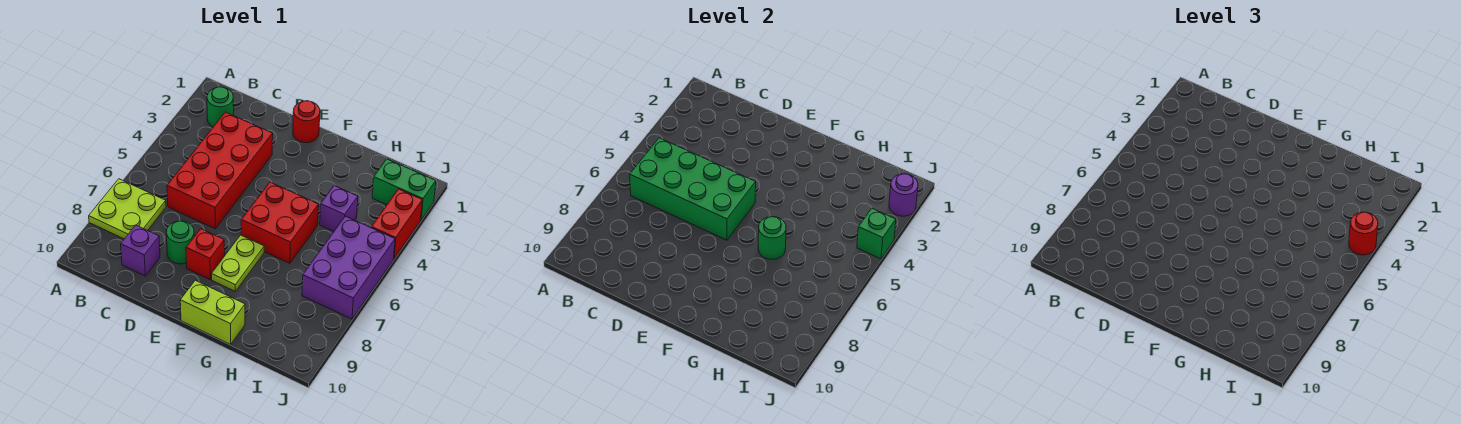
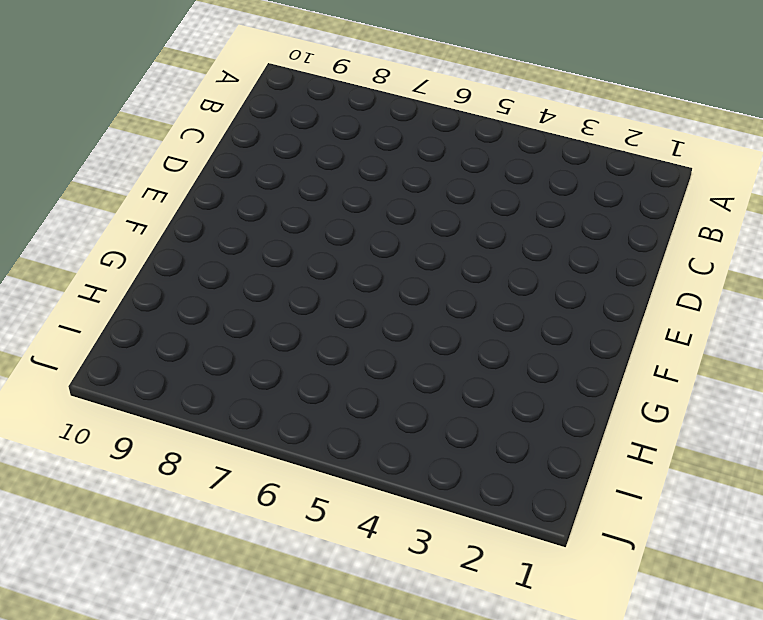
none -> lime plate A7:B8 level 1
none -> green round brick B2 level 1
none -> red brick C3:D6 level 1

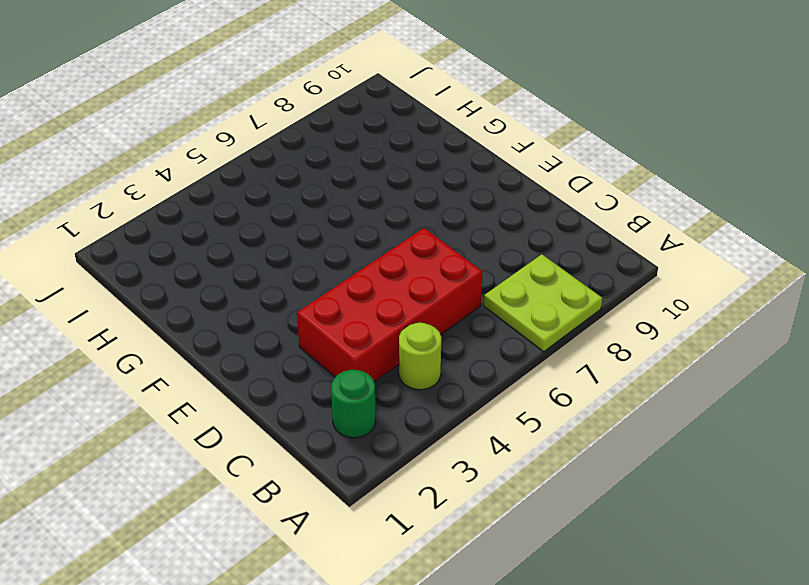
lime round brick B4 level 1 -> none
none -> purple brick C9 level 1
none -> green round brick D8 level 1
none -> red round brick E1 level 1

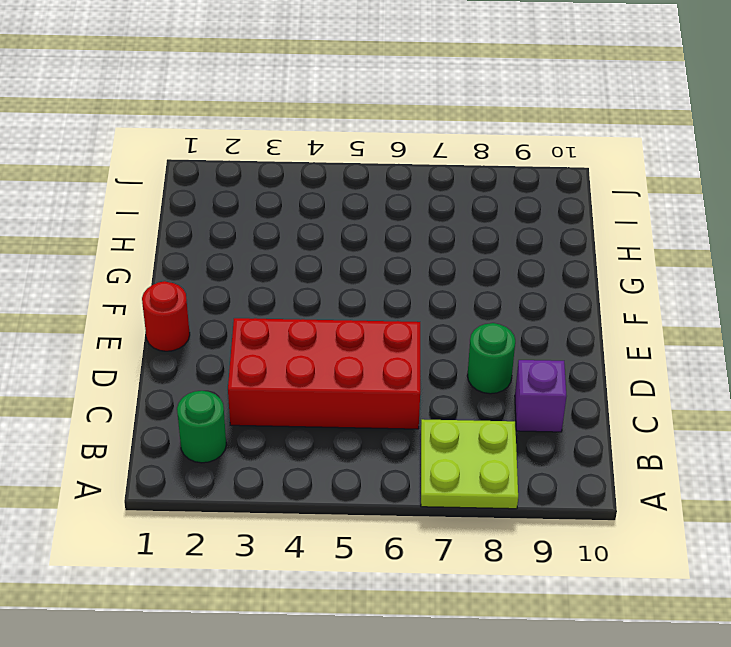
none -> red brick E8 level 1
none -> red brick F5:G6 level 1
none -> lime plate F7:F8 level 1

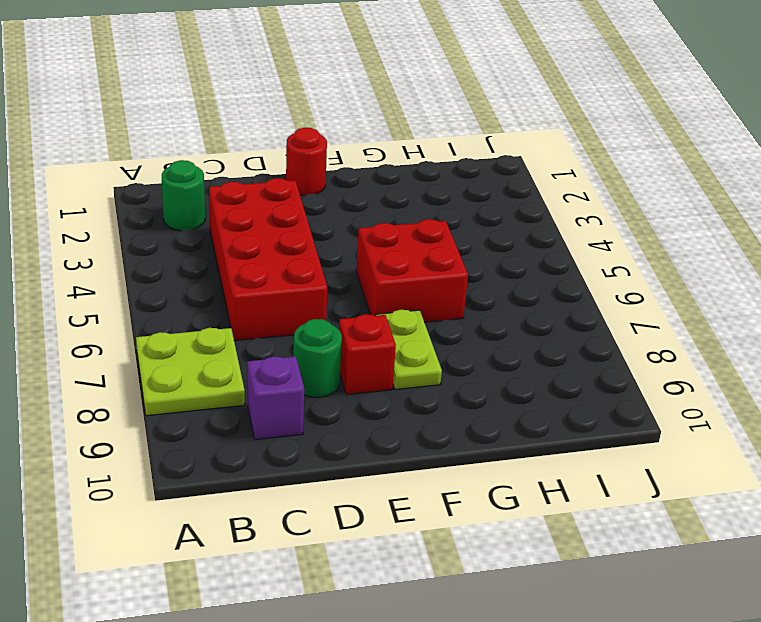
none -> lime brick F10:G10 level 1
none -> purple brick H4 level 1
none -> green brick I2:J2 level 1

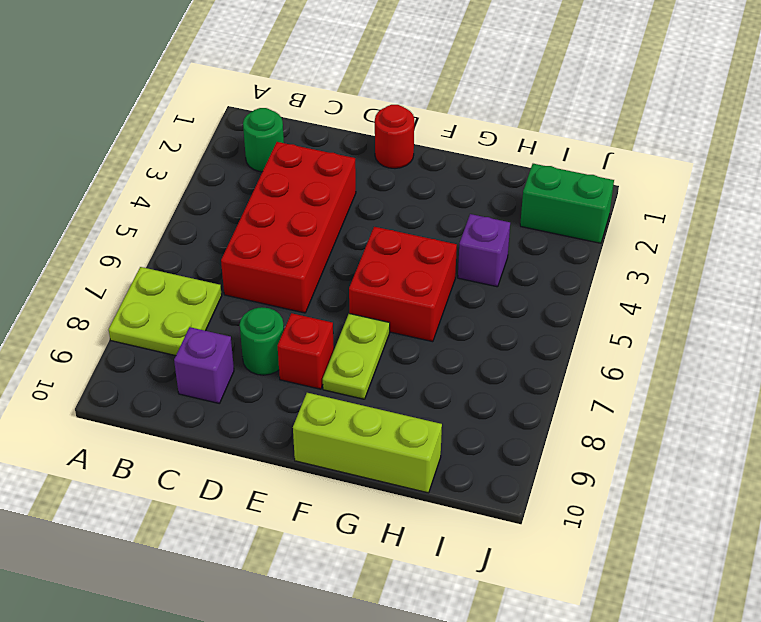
lime brick F10:H10 level 1 -> lime brick F10:G10 level 1
none -> purple brick I5:J7 level 1
none -> red brick J3:J4 level 1
none -> green brick B5:E6 level 2

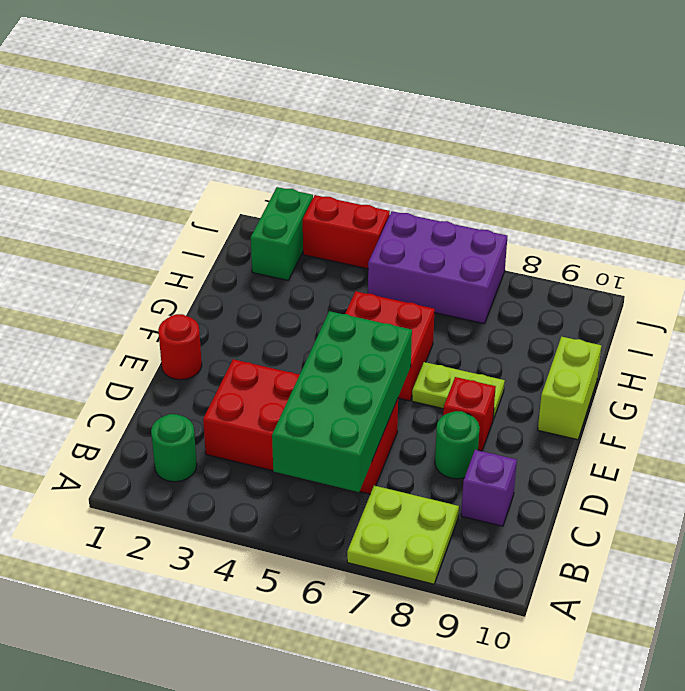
none -> purple brick H4 level 1
none -> green round brick G6 level 2
none -> purple round brick J2 level 2

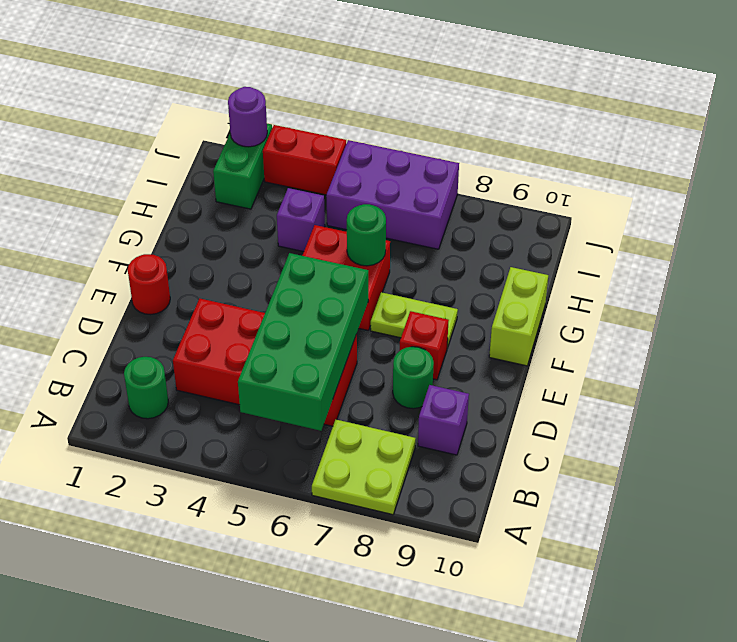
none -> green brick J4 level 2
none -> red round brick J4 level 3

